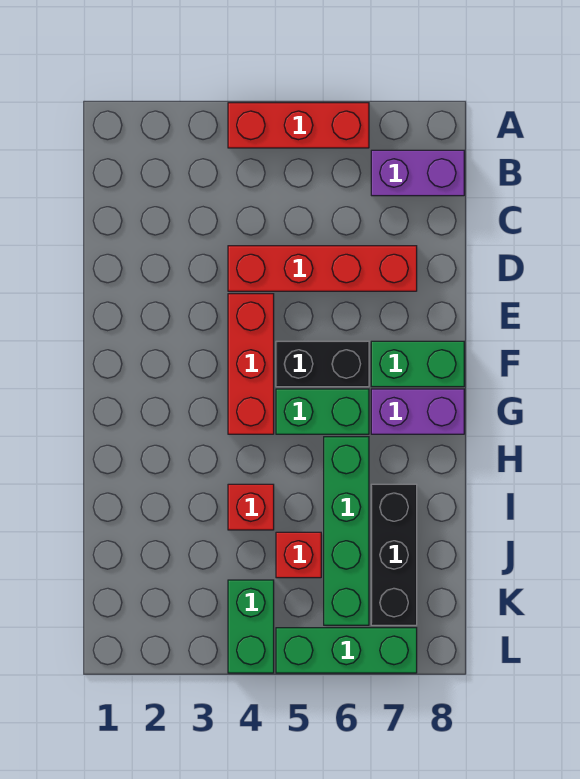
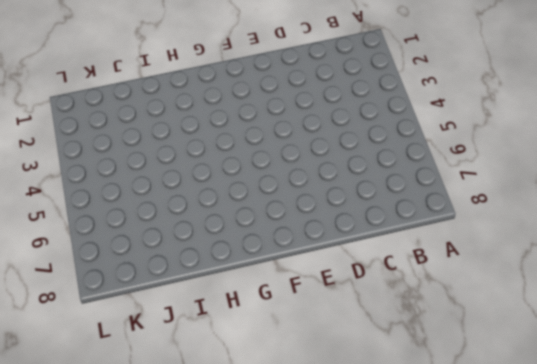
none -> red brick A4:A6 level 1
none -> purple brick B7:B8 level 1
none -> red brick D4:D7 level 1

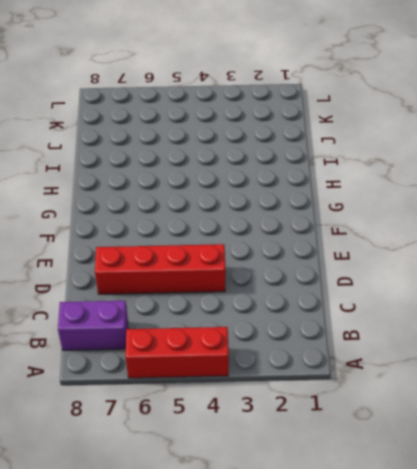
none -> red brick E4:G4 level 1
none -> black brick F5:F6 level 1
none -> green brick F7:F8 level 1

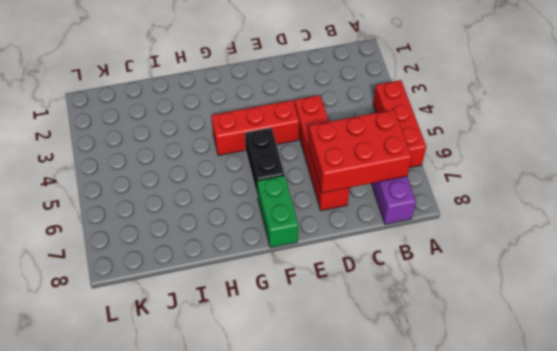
red brick B6:D7 level 2 -> none
none -> green brick G5:G6 level 1
none -> purple brick G7:G8 level 1
none -> green brick H6:K6 level 1

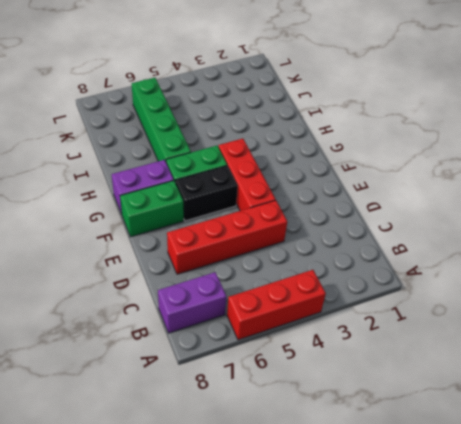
none -> red brick I4 level 1
none -> black brick I7:K7 level 1
none -> red brick J5 level 1

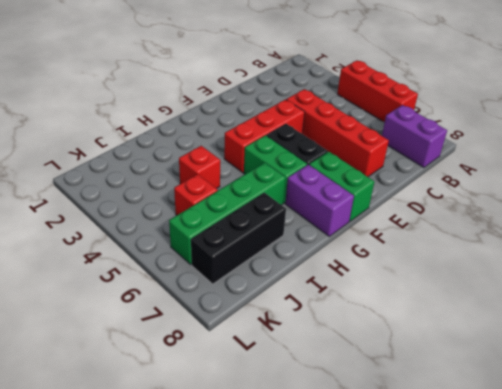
none -> green brick K4:L4 level 1
none -> green brick L5:L7 level 1

